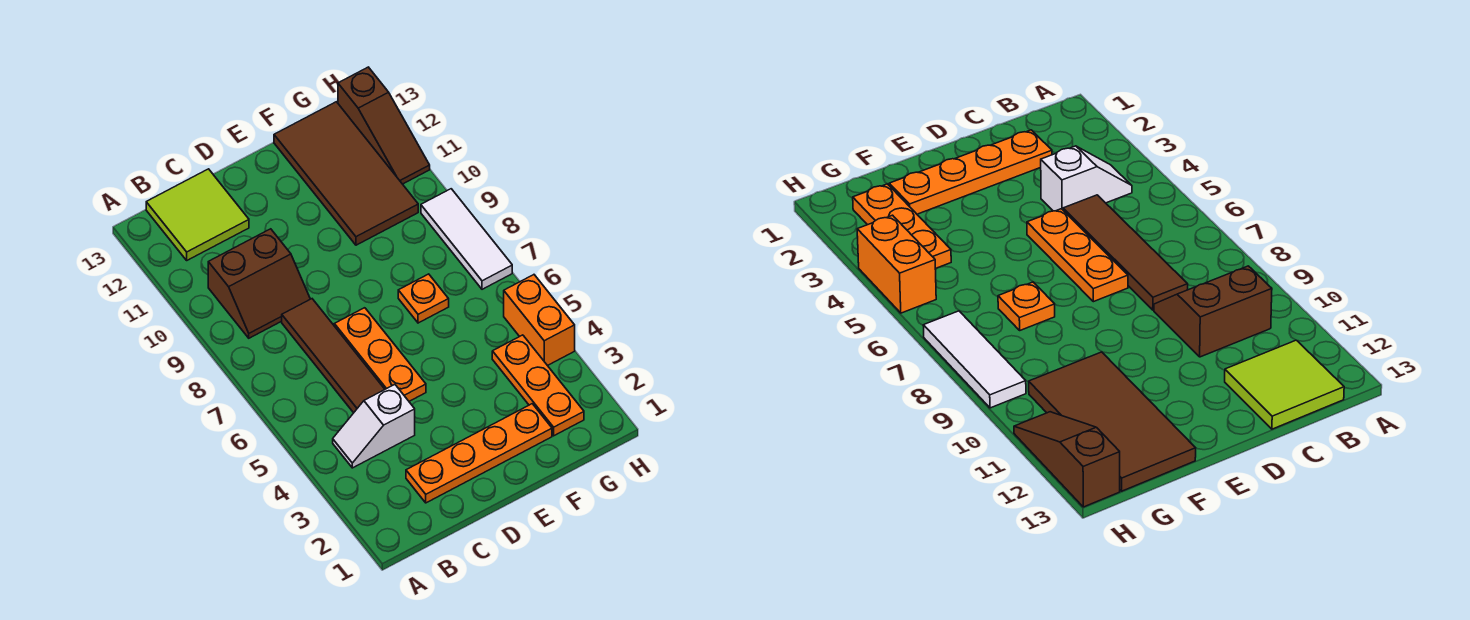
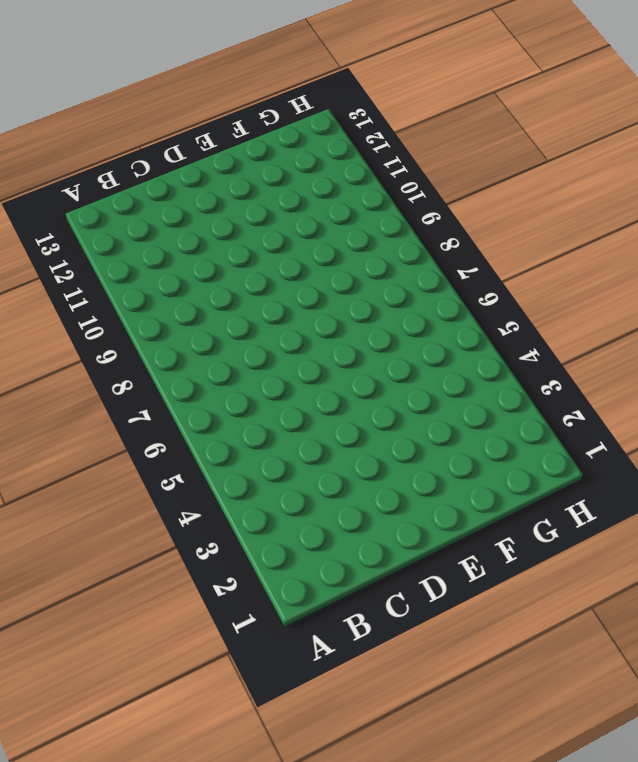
none -> white slope B4:C4 level 1 top C
none -> brown slope B9:C10 level 1 top 10
none -> lime tile B12:C13 level 1

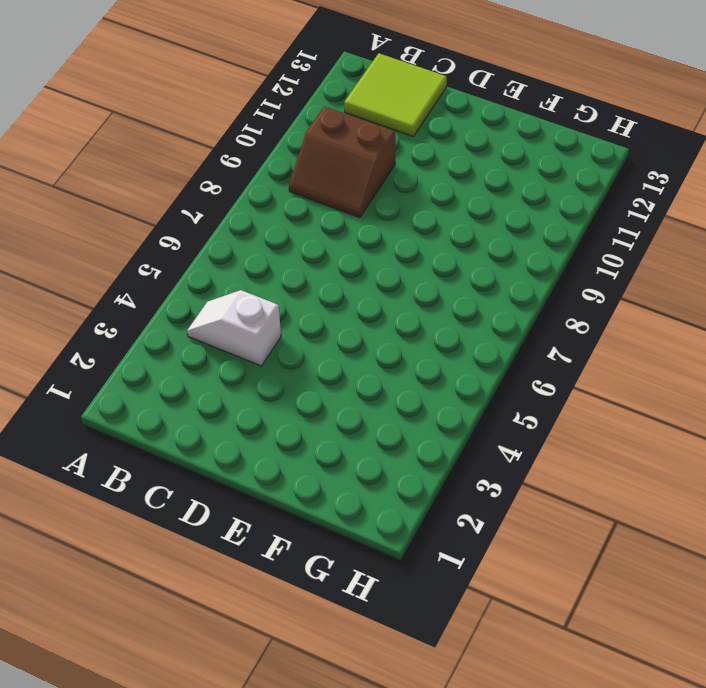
none -> orange plate C2:F2 level 1
none -> brown tile C5:C8 level 1
none -> orange plate D5:D7 level 1

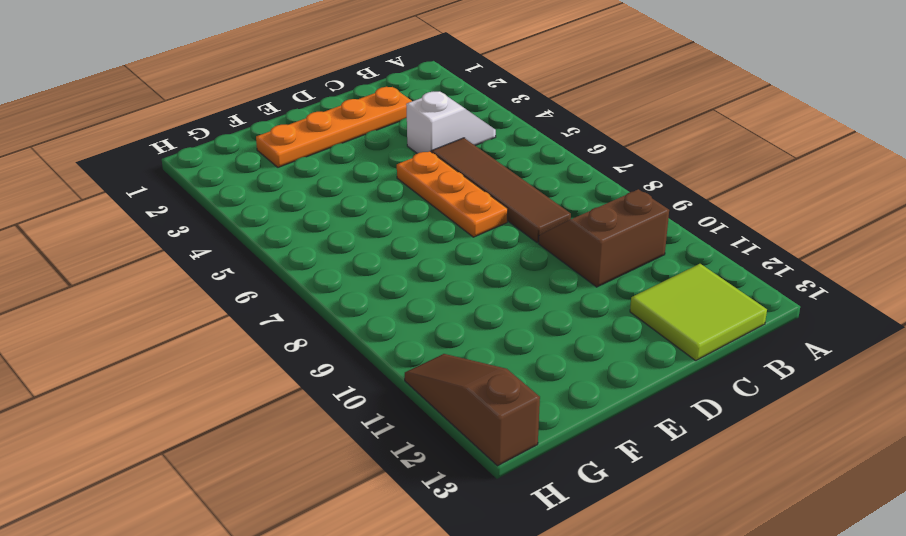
none -> orange plate F7 level 1
none -> brown tile F10:G13 level 1
none -> orange plate G2:G4 level 1

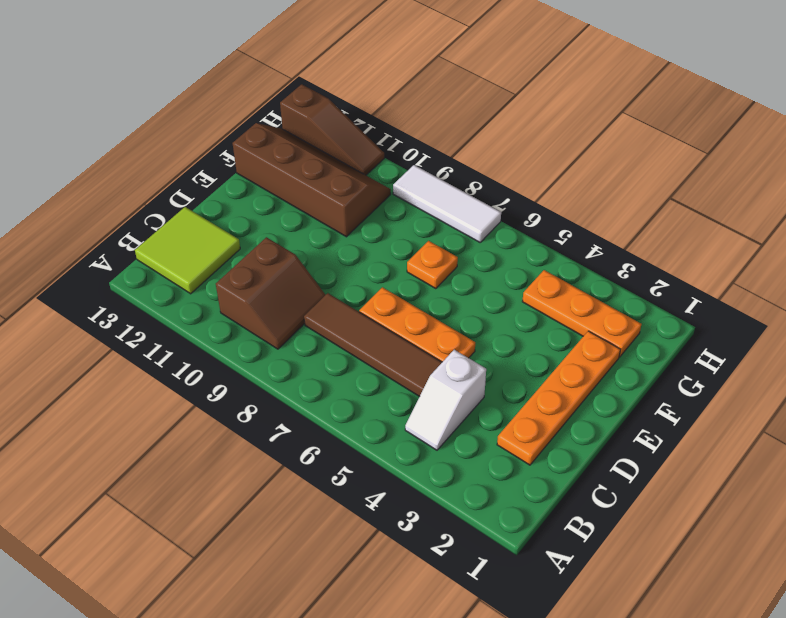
brown slope F10:G13 level 1 top F -> brown tile F10:G13 level 1
none -> orange brick H4:H5 level 1

